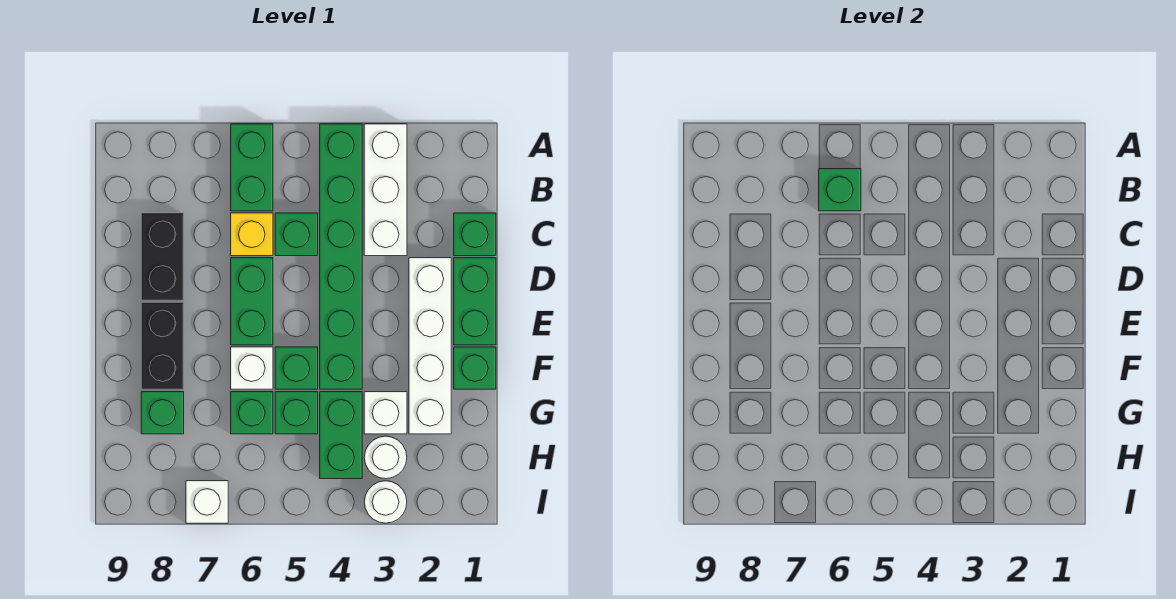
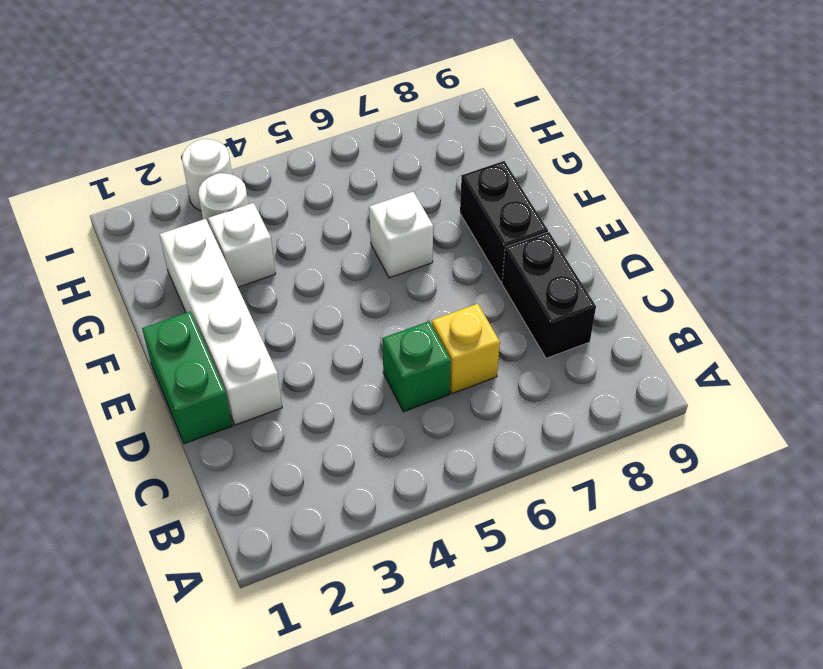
none -> white brick A3:C3 level 1
none -> green brick A4:F4 level 1
none -> green brick A6:B6 level 1

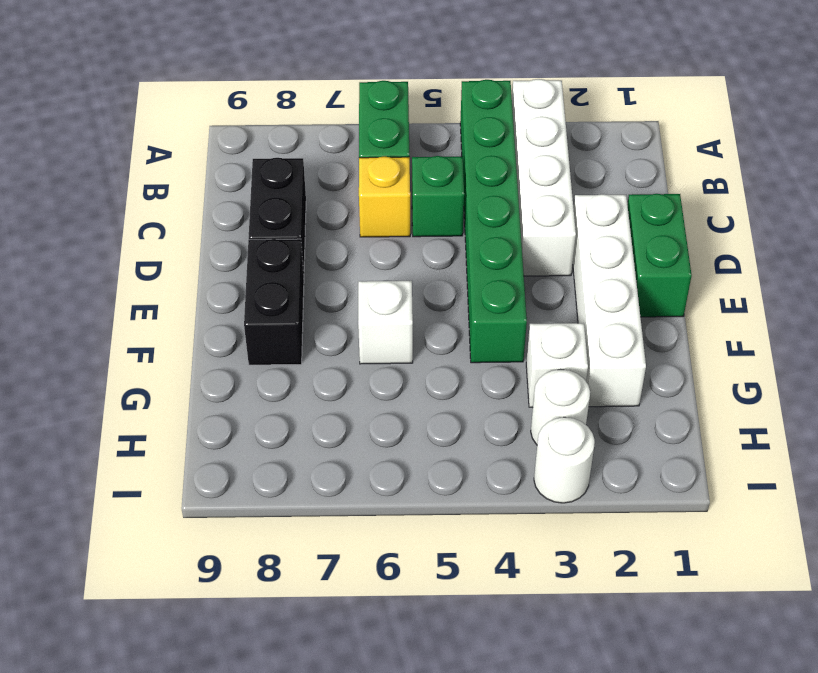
white brick A3:D3 level 1 -> white brick A3:C3 level 1
none -> green brick C1 level 1
none -> green brick D6:E6 level 1
none -> green brick F1 level 1

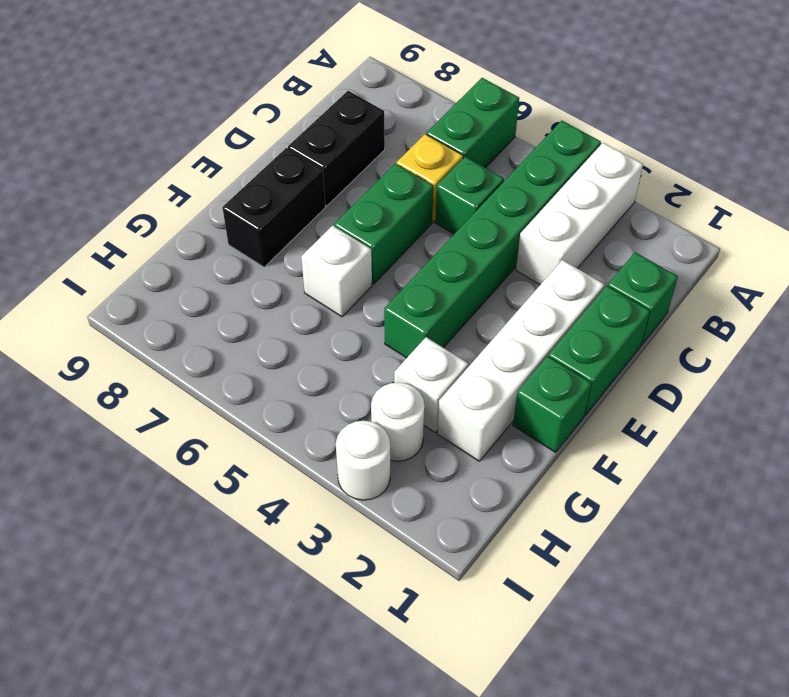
none -> green brick F5 level 1
none -> green brick G4:H4 level 1
none -> green brick G5 level 1

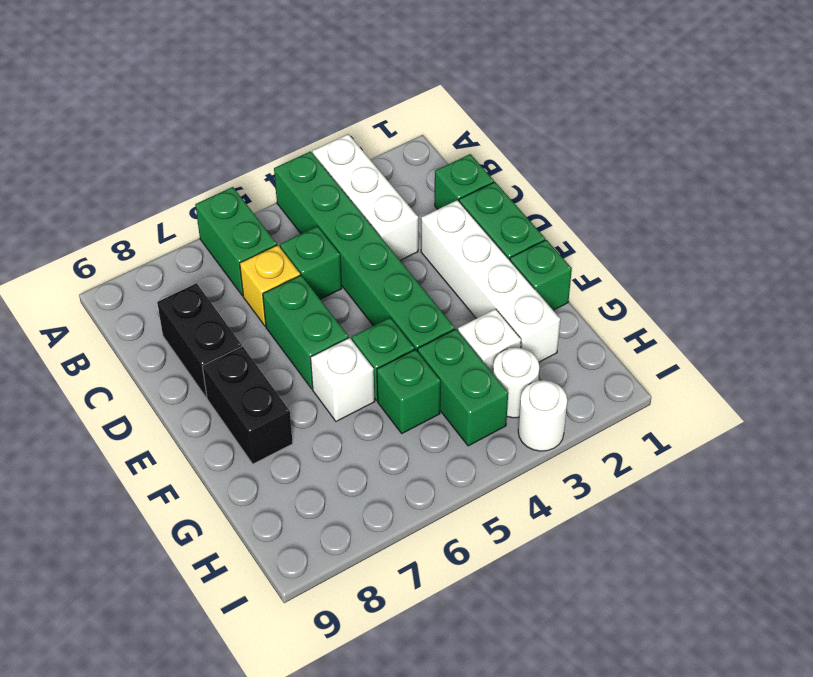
none -> green brick G6 level 1
none -> green brick G8 level 1
none -> white brick I7 level 1

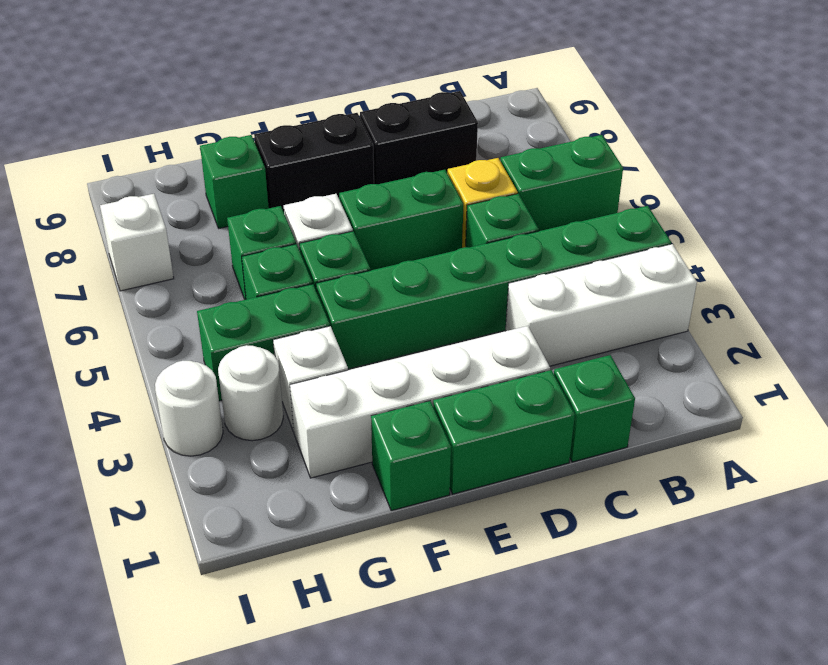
none -> green brick B6 level 2

